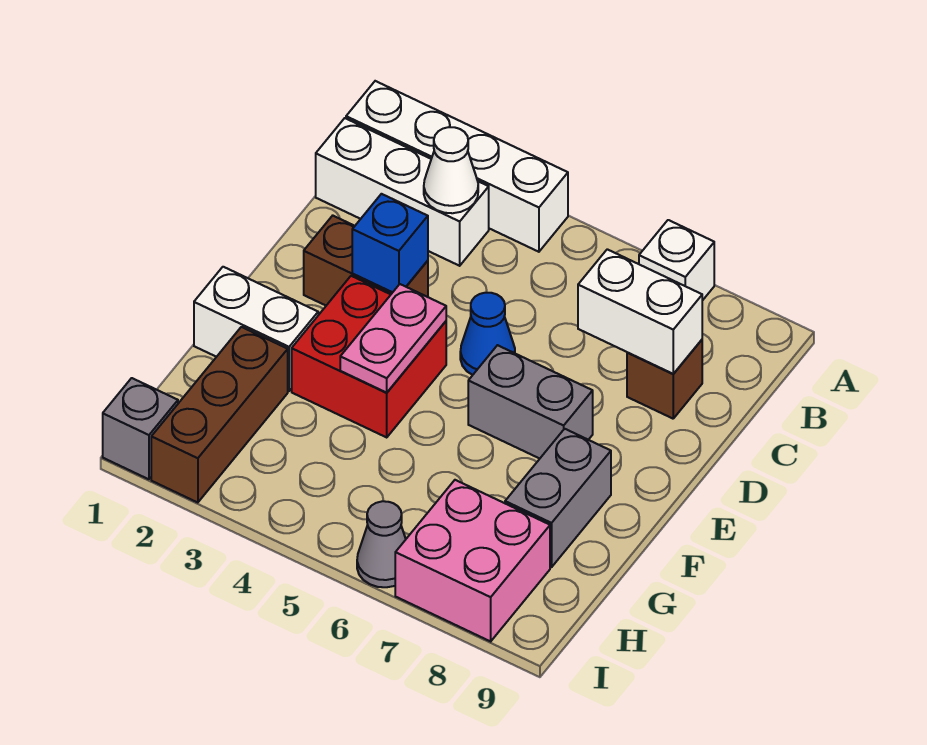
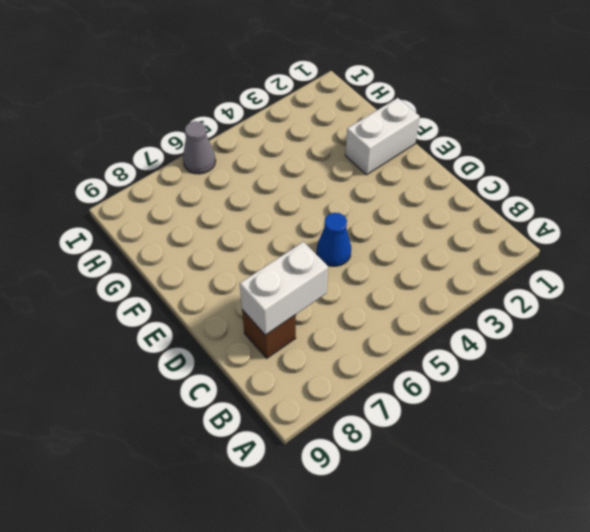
none -> white brick A1:A4 level 1
none -> white brick A7 level 1
none -> white brick B1:B3 level 1

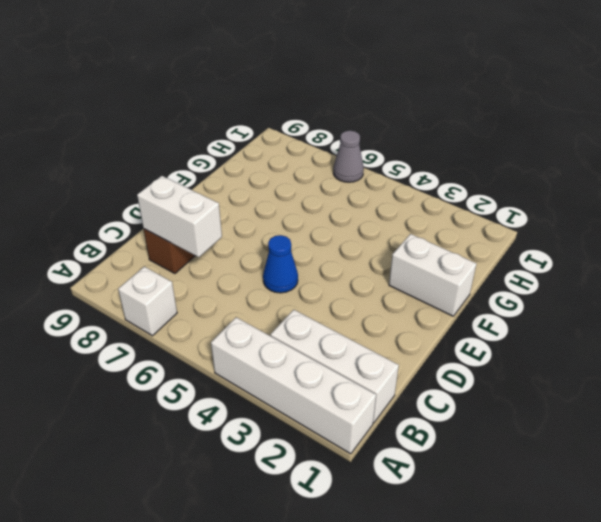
none -> brown brick D2:D3 level 1
none -> red brick E3:F4 level 1
none -> grey brick E6:E7 level 1

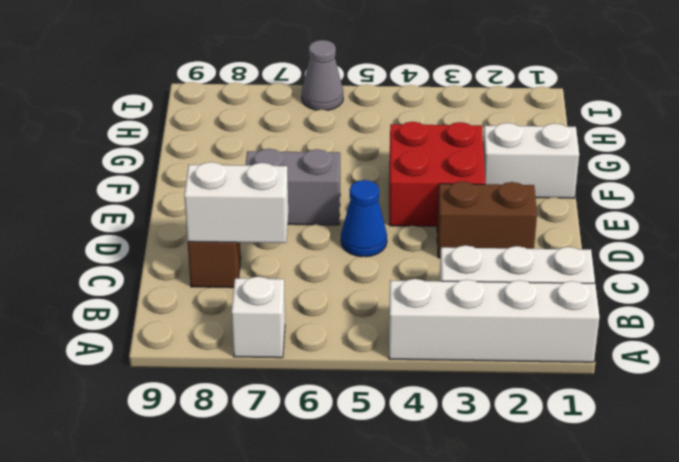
none -> grey brick F8:G8 level 1
none -> brown brick G2:I2 level 1
none -> pink brick H7:I8 level 1

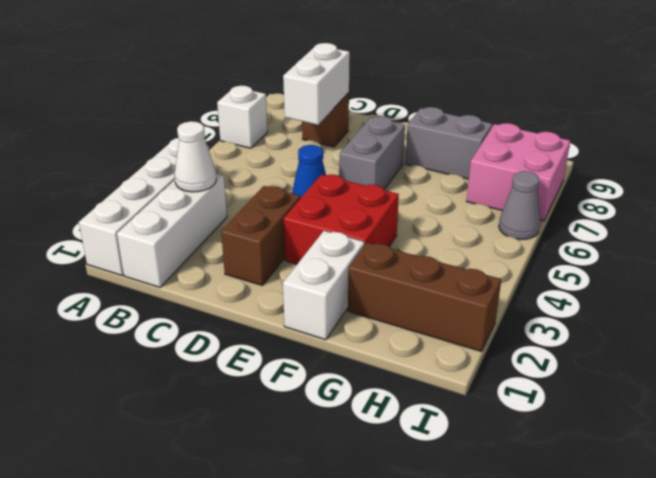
none -> grey brick I1 level 1
none -> blue brick D3 level 2
none -> pink plate E4:F4 level 2

